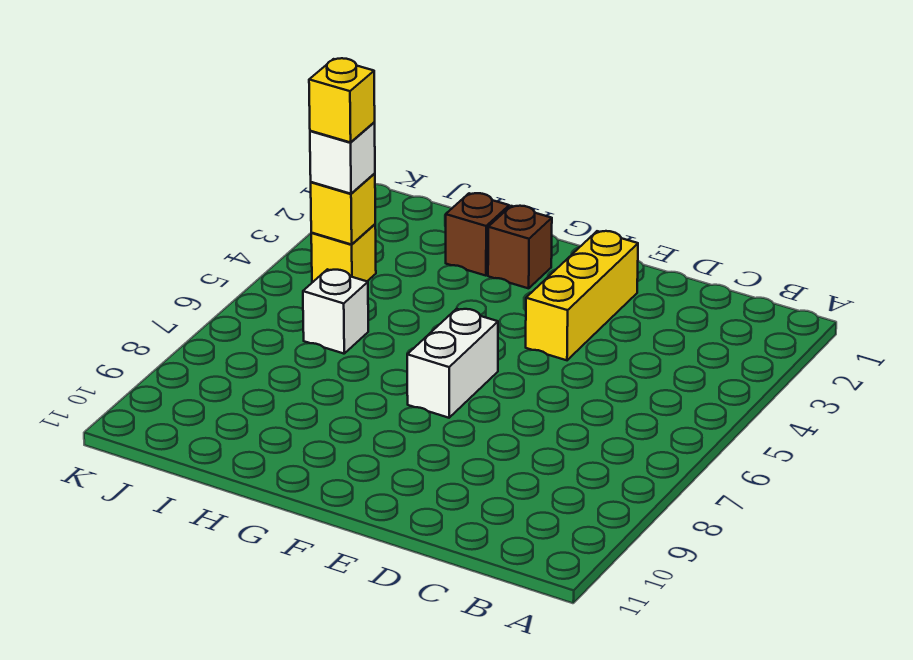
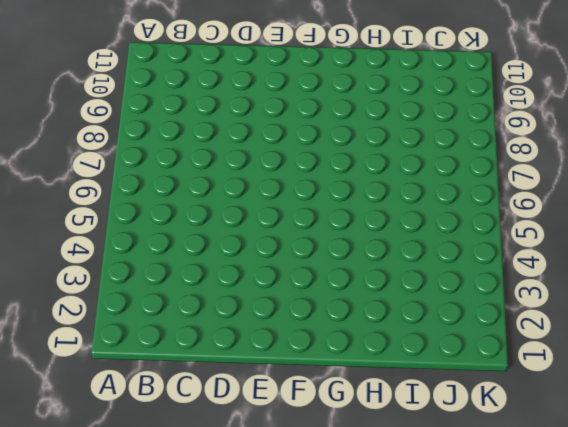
none -> yellow brick E2:E4 level 1
none -> white brick F6:F7 level 1

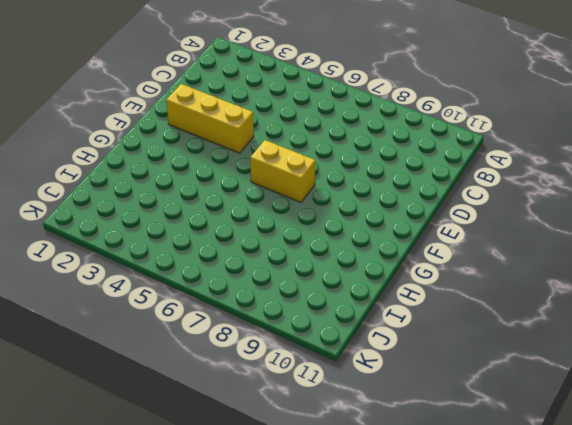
yellow brick F6:F7 level 1 -> white brick F6:F7 level 1
none -> brown brick G2 level 1
none -> brown brick H2 level 1

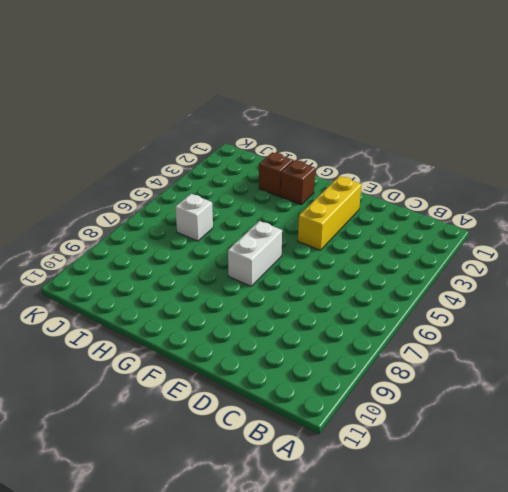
none -> yellow brick J4 level 1
none -> yellow brick J4 level 2

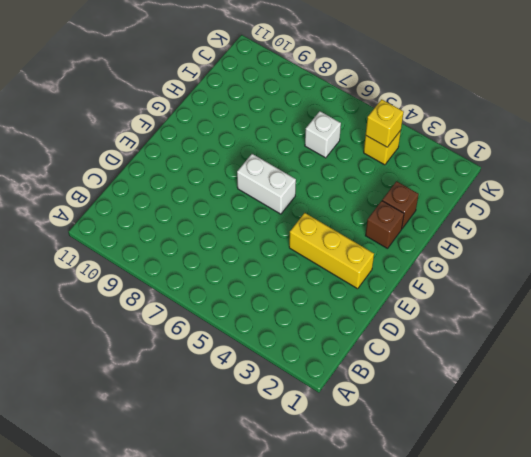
none -> white brick J4 level 3
none -> yellow brick J4 level 4

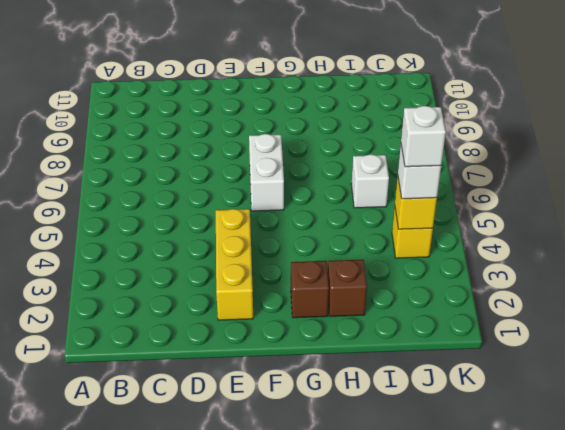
white brick J4 level 4 -> yellow brick J4 level 4

